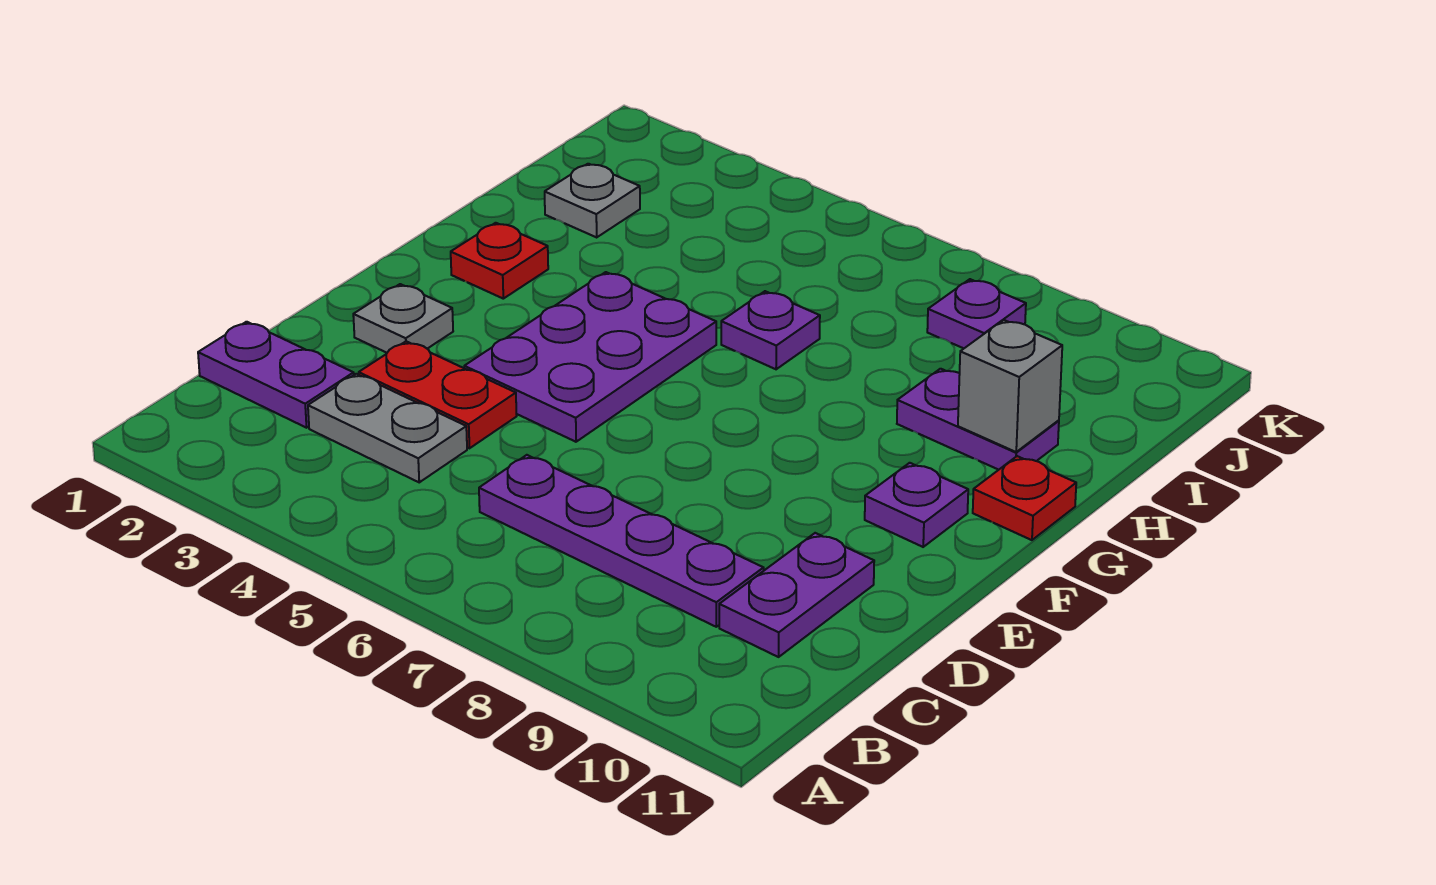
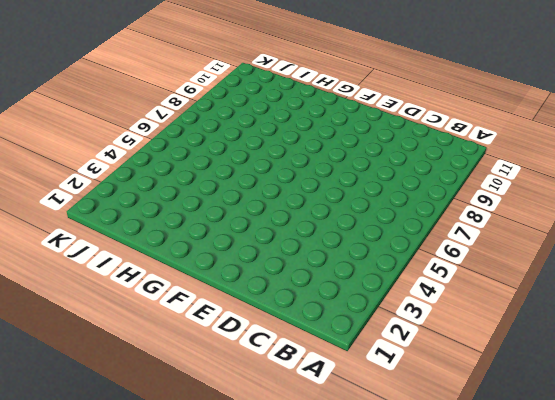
none -> purple plate C1:C2 level 1
none -> grey plate C3:C4 level 1
none -> purple plate C6:C9 level 1

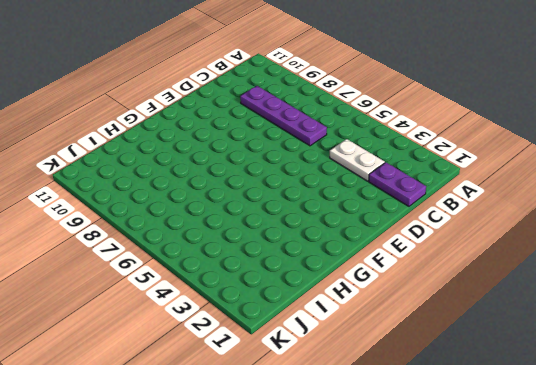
white plate C3:C4 level 1 -> grey plate C3:C4 level 1
none -> purple plate C10:D10 level 1
none -> red plate D3:D4 level 1
none -> grey plate E2 level 1

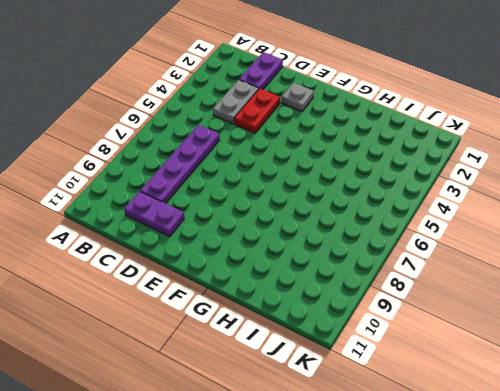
none -> purple plate E4:G5 level 1
none -> purple plate F10 level 1
none -> red plate G2 level 1

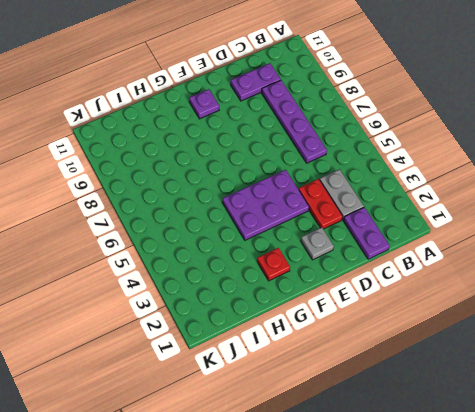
none -> red plate G11 level 1
none -> purple plate H6 level 1
none -> purple plate H9:H10 level 1

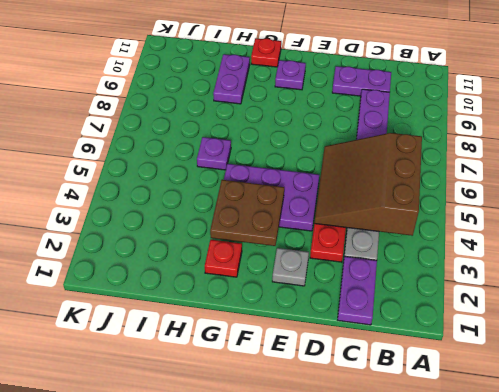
brown slope B4:D6 level 2 top B -> none
brown plate F3:G4 level 2 -> none
none -> grey plate I2 level 1
none -> purple plate J8 level 1
none -> grey brick H10 level 2

